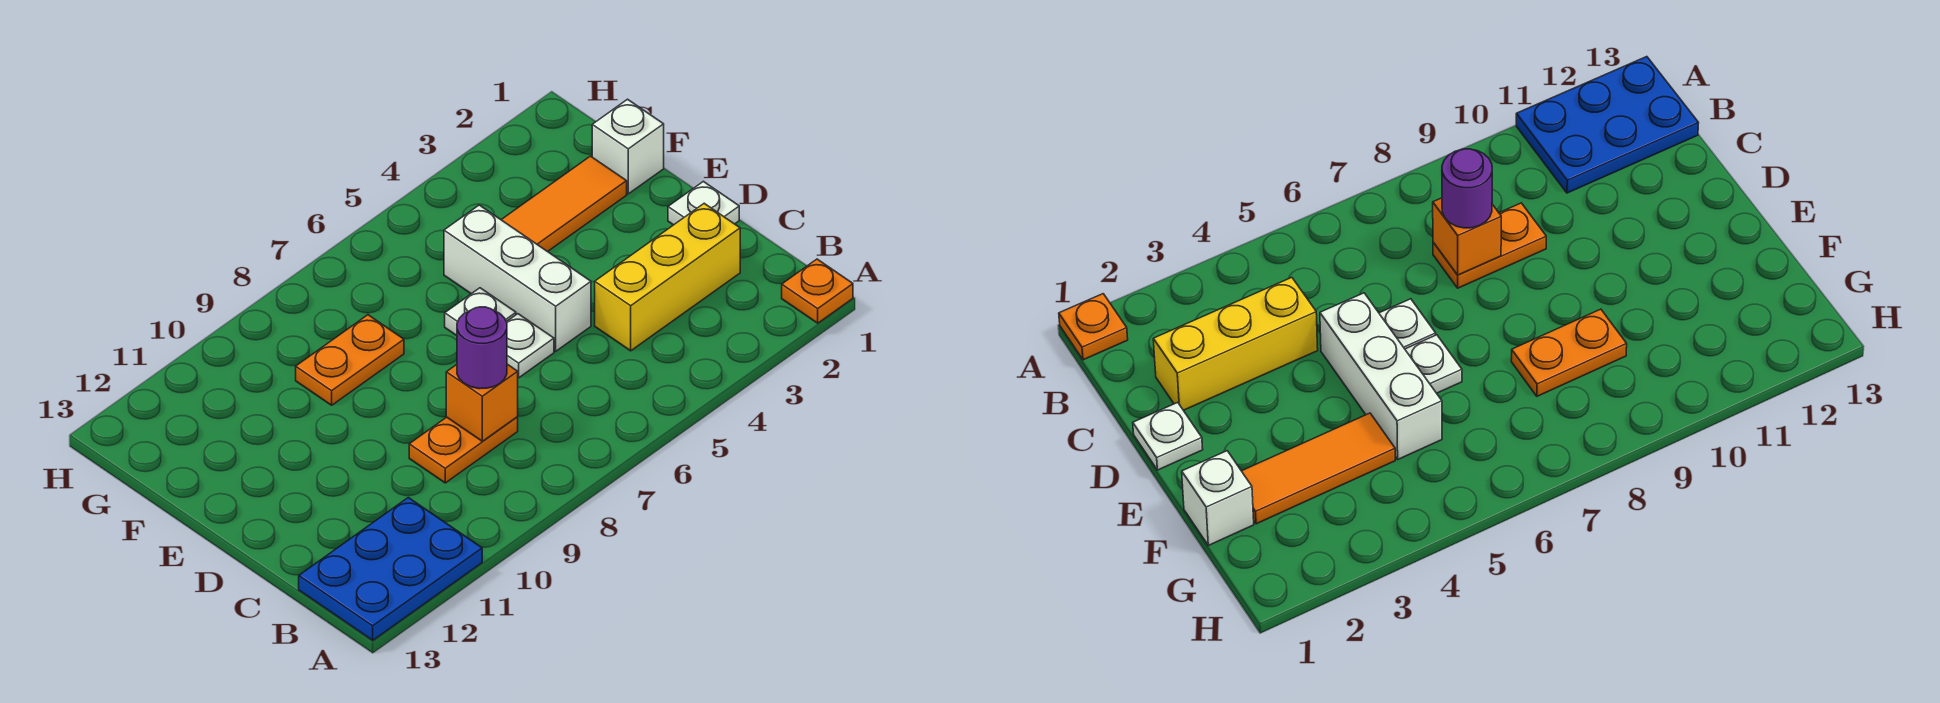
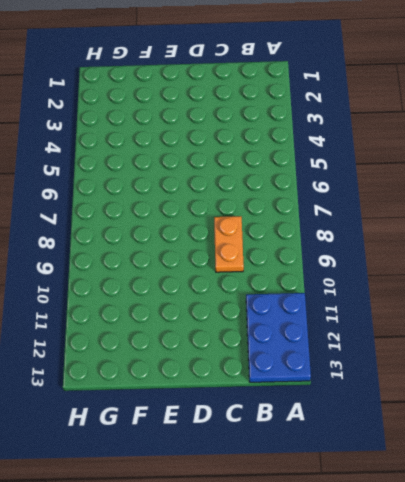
none -> orange plate A1 level 1
none -> yellow brick C2:C4 level 1
none -> white plate D1 level 1

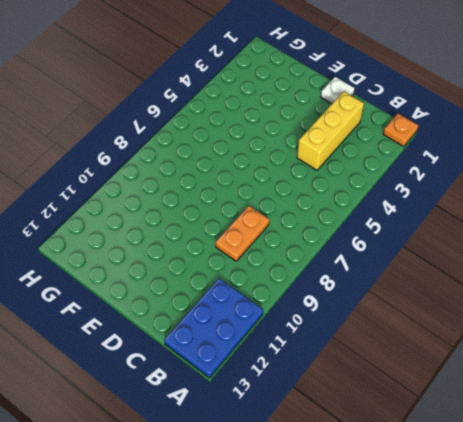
none -> white brick D5:F5 level 1
none -> white plate D6 level 1
none -> white plate E6 level 1

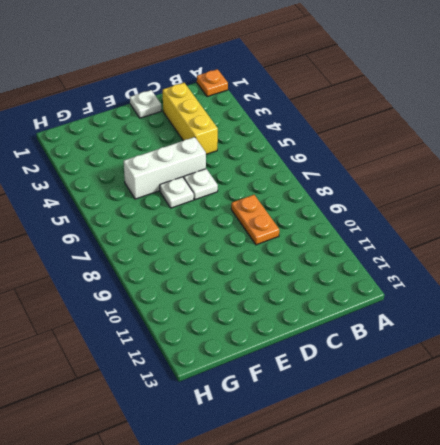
none -> blue plate A11:B13 level 1
none -> white brick F1 level 1
none -> orange tile F2:F4 level 1

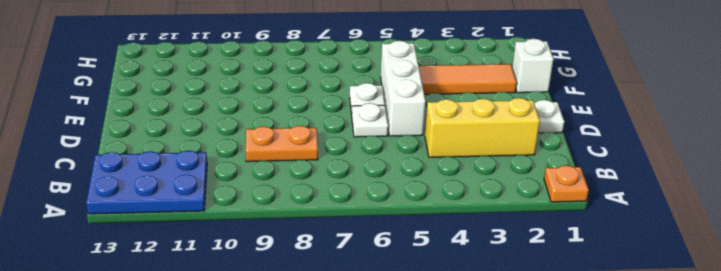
none -> orange plate F8:F9 level 1
none -> orange brick C8 level 2
none -> purple round brick C8 level 3

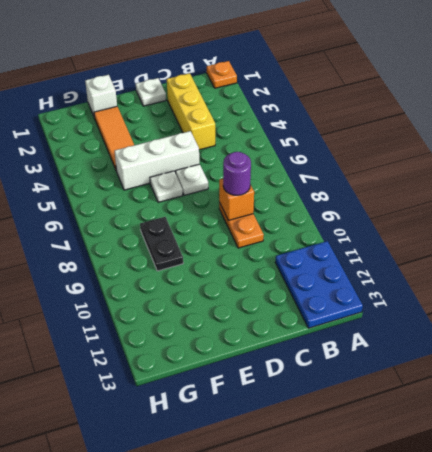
black plate F8:F9 level 1 -> orange plate F8:F9 level 1

